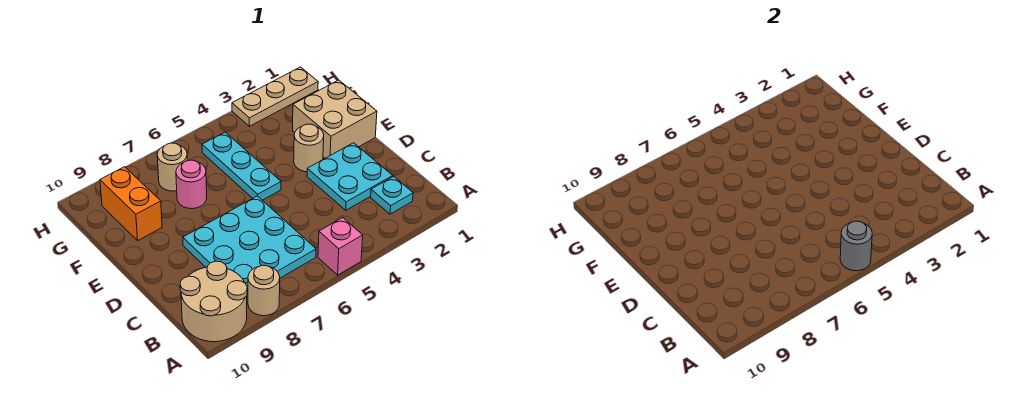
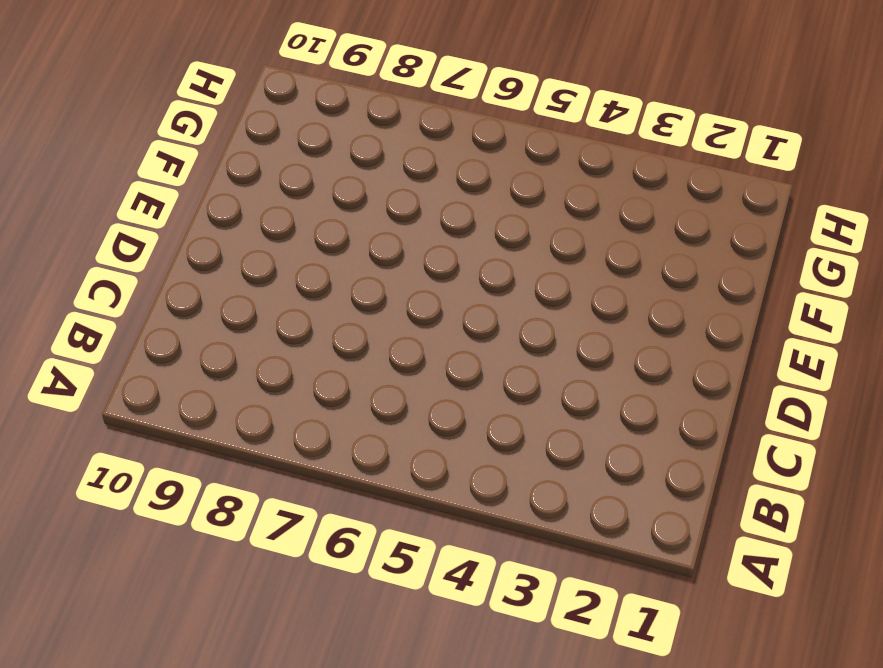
none -> pink brick A5 level 1
none -> tan round brick A8 level 1
none -> tan round brick A9:B10 level 1

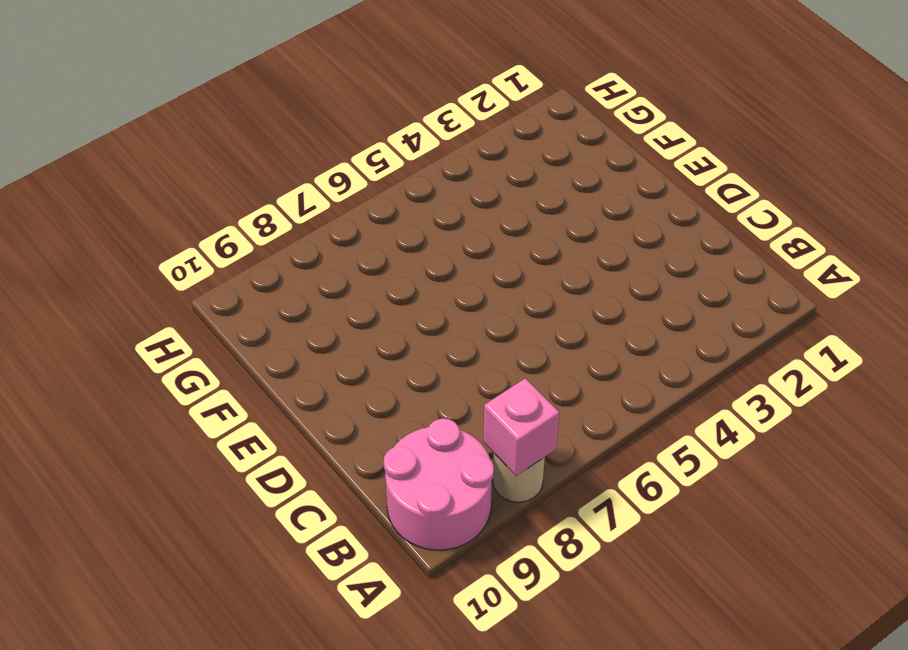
pink brick A8 level 2 -> pink brick A5 level 1
pink round brick A9:B10 level 1 -> tan round brick A9:B10 level 1
none -> cyan plate B2 level 1
none -> cyan plate B6:D8 level 1
none -> cyan plate C2:D3 level 1

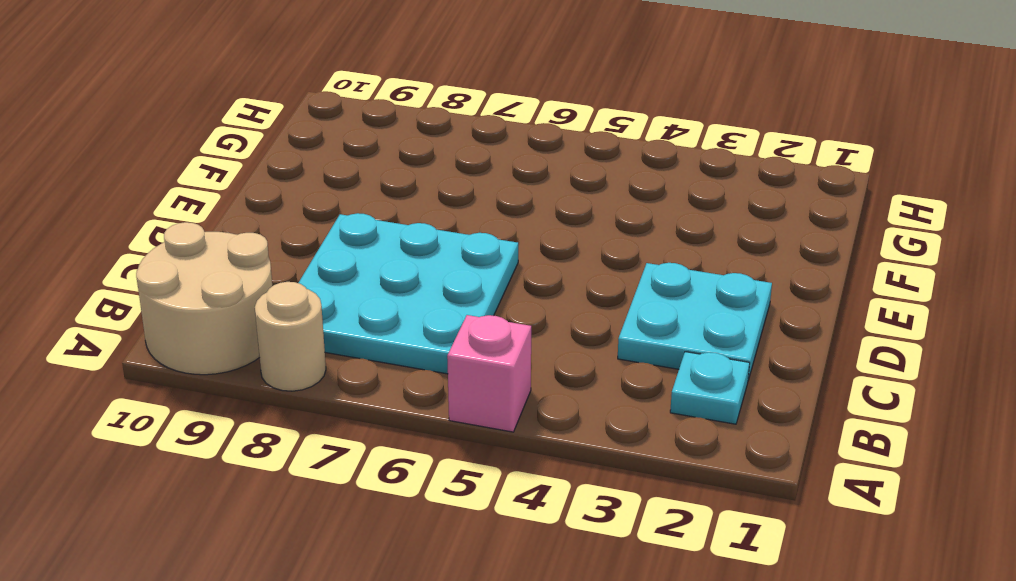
none -> tan brick E1:F2 level 1
none -> tan round brick E3 level 1
none -> cyan plate E5:G5 level 1

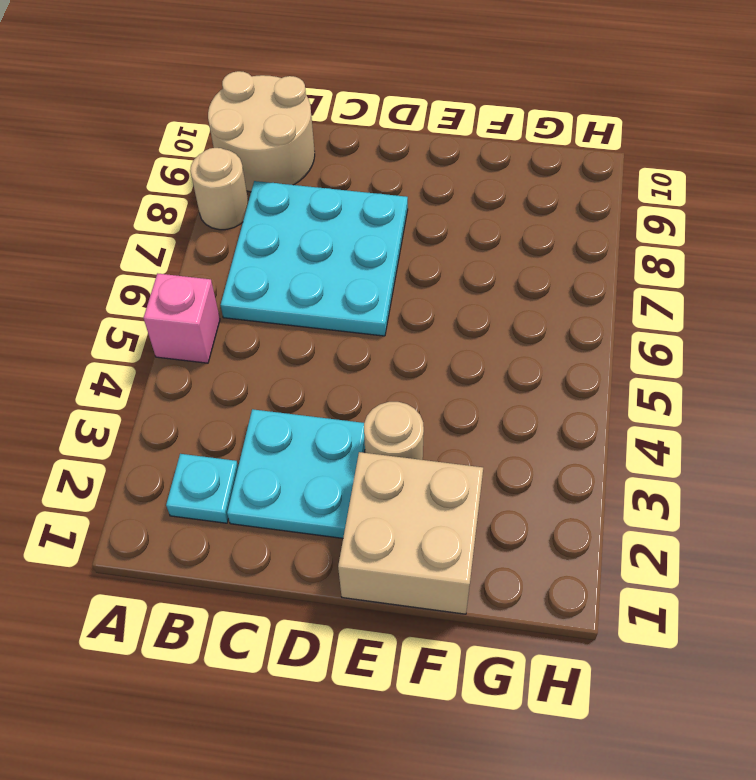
none -> cyan plate E5:G5 level 1
none -> pink round brick F7 level 1
none -> orange brick F9:G9 level 1

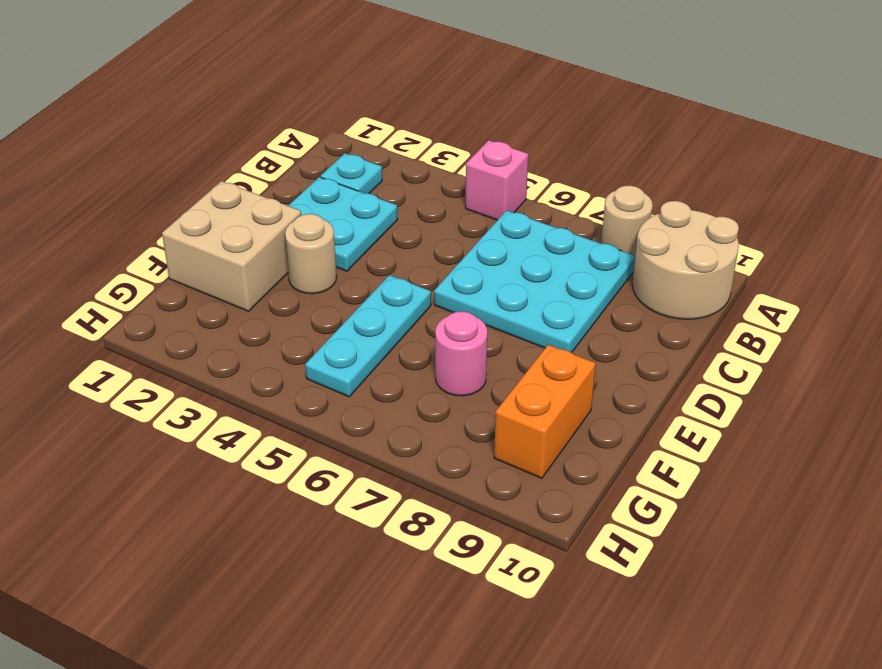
none -> tan round brick G7 level 1
none -> tan plate H1:H3 level 1
none -> grey round brick A5 level 2

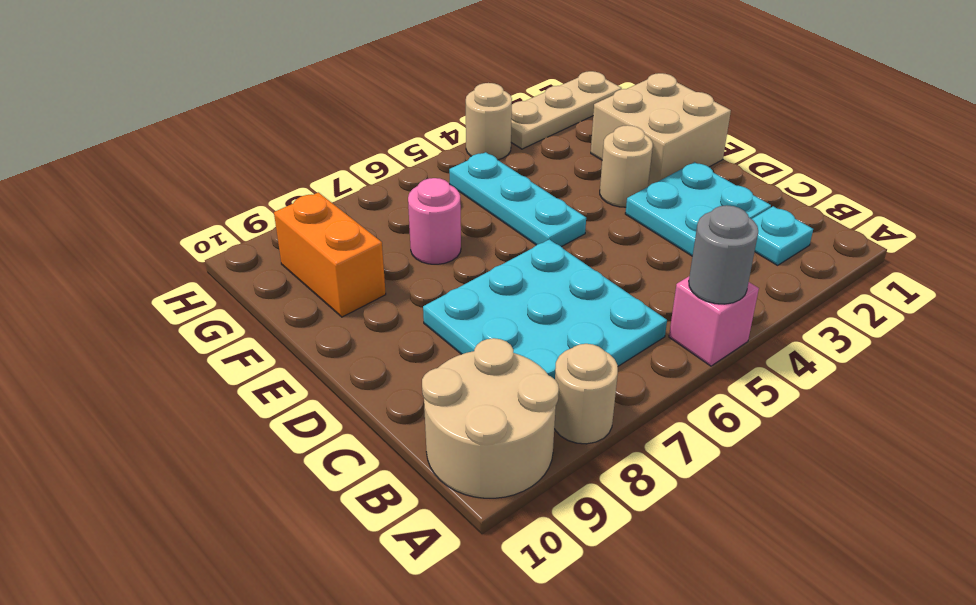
tan round brick H4 level 1 -> tan round brick G7 level 1

